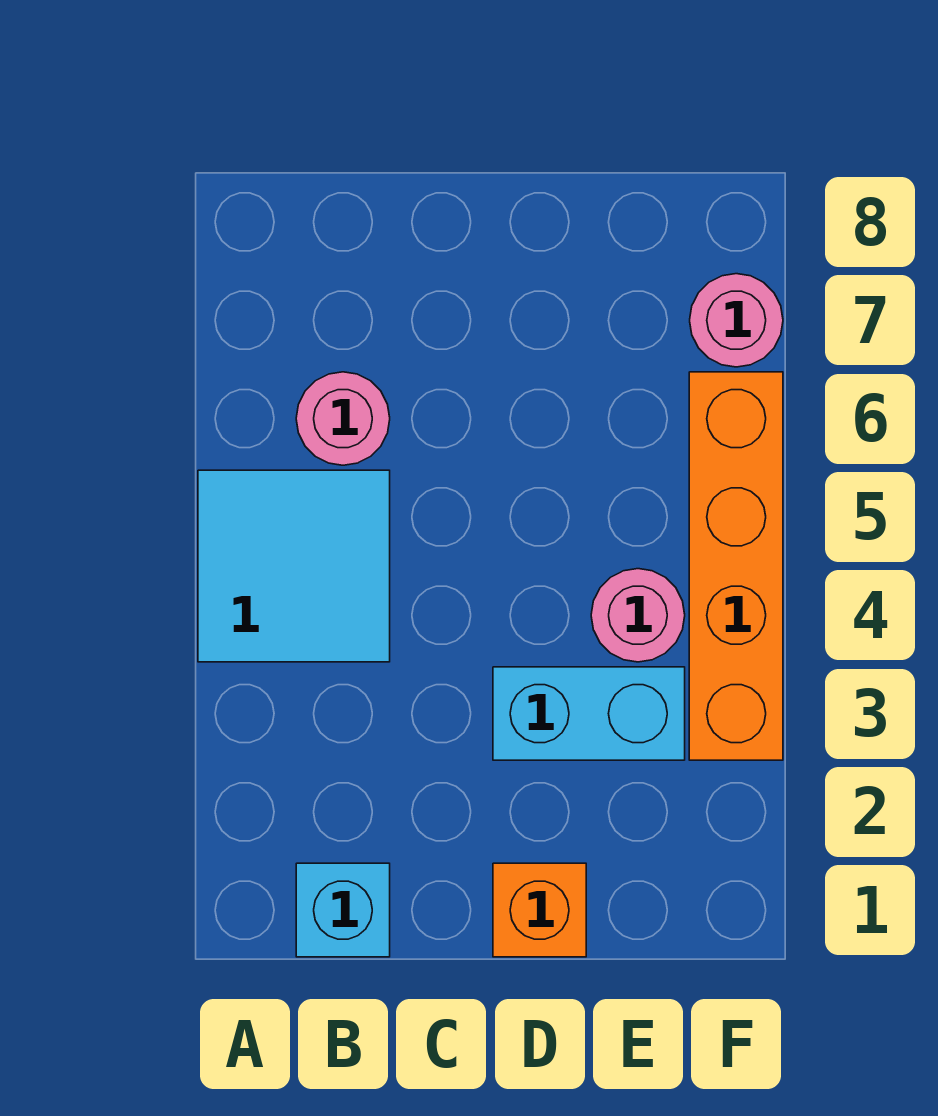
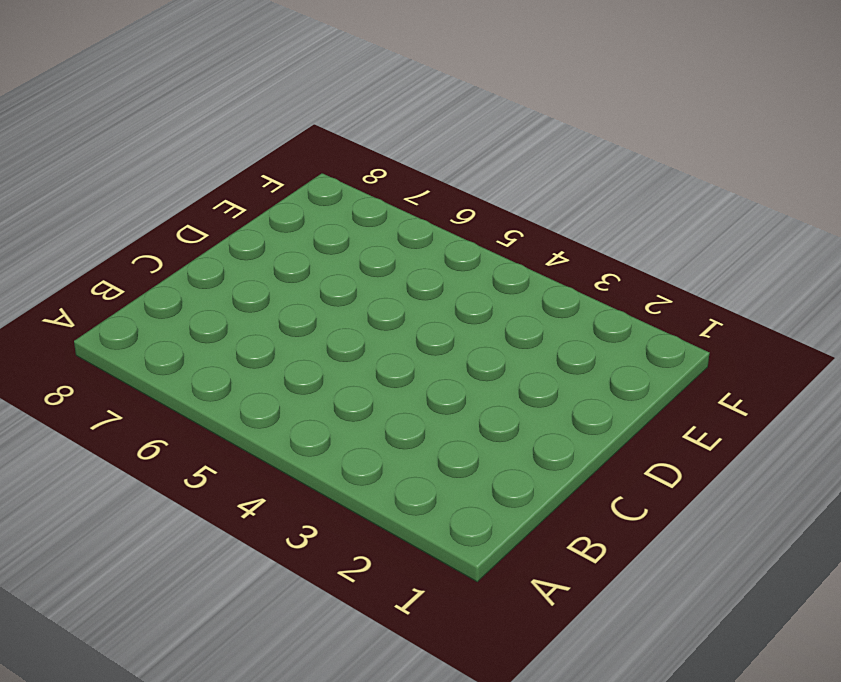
none -> cyan tile A4:B5 level 1
none -> cyan brick B1 level 1

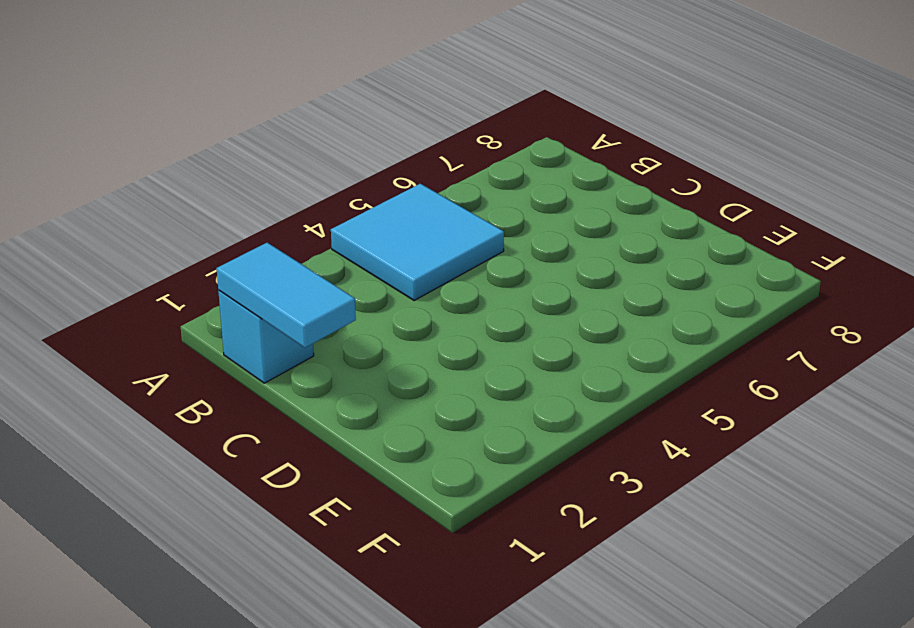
cyan tile B1:C1 level 2 -> none
none -> pink round brick B6 level 1
none -> orange brick D1 level 1

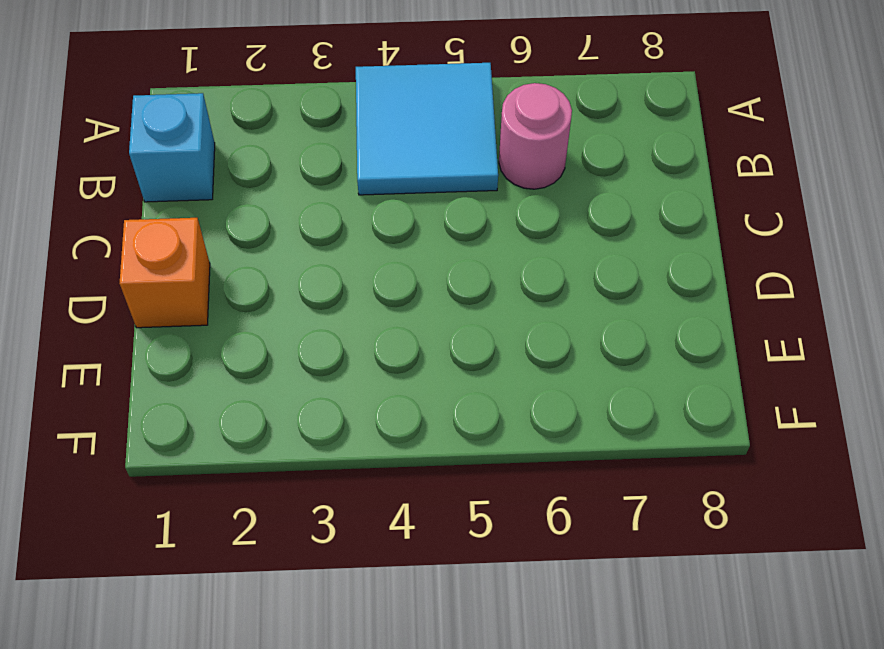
none -> cyan brick D3:E3 level 1
none -> pink round brick E4 level 1

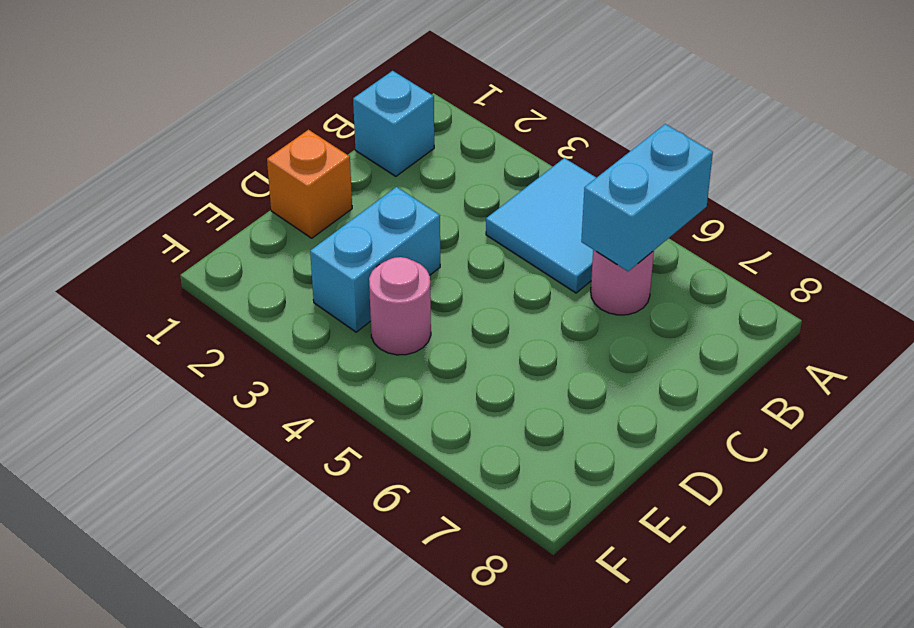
cyan brick A6:B6 level 2 -> none
none -> orange brick F3:F6 level 1
none -> pink round brick F7 level 1

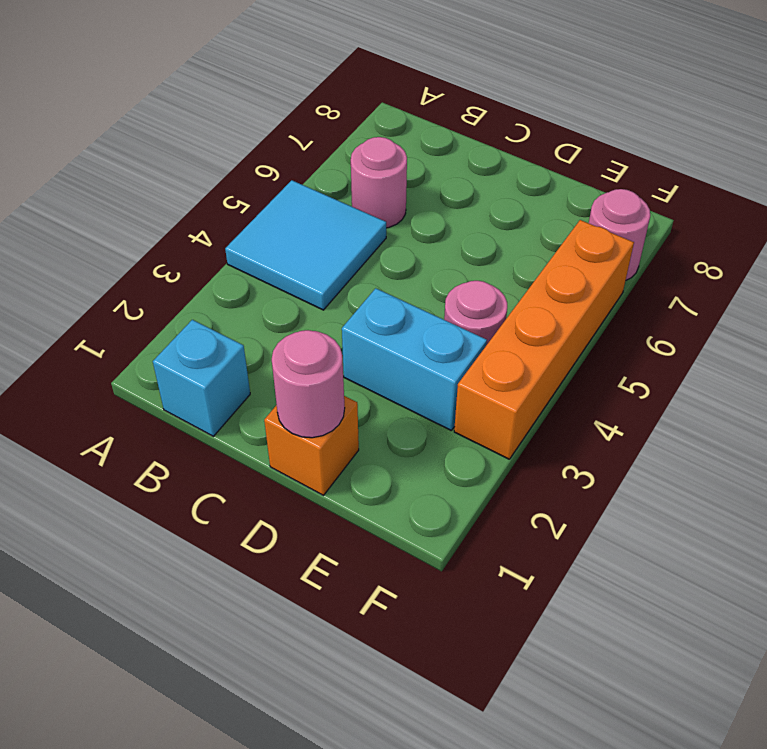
pink round brick D1 level 2 -> none

